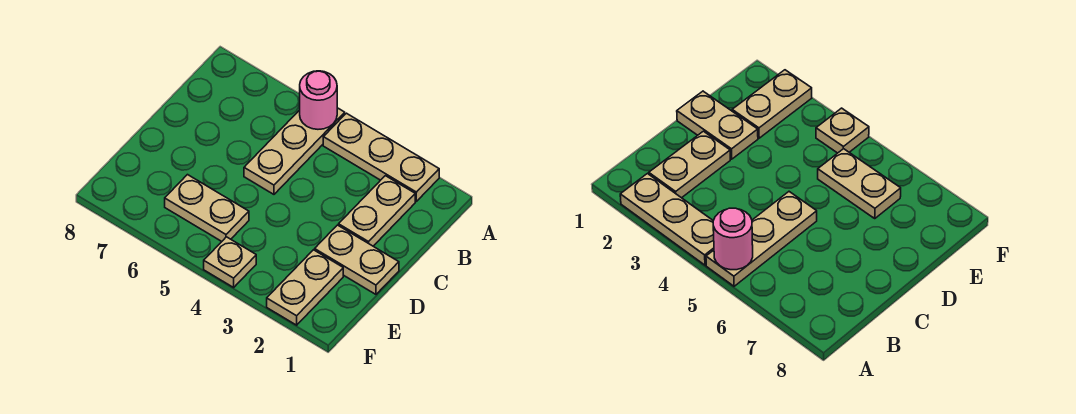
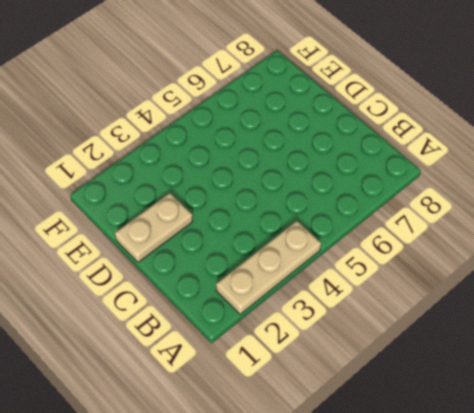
none -> tan plate A5:C5 level 1
none -> tan plate B2:C2 level 1

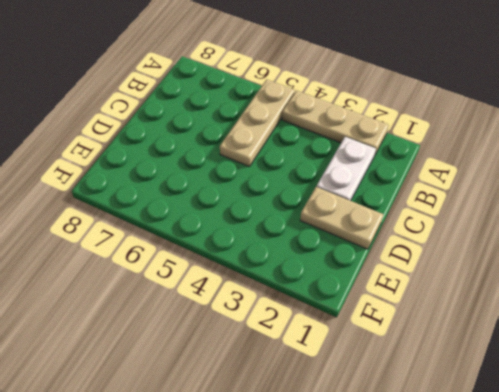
white plate B2:C2 level 1 -> tan plate B2:C2 level 1
none -> tan plate E2:F2 level 1
none -> tan plate E5:E6 level 1

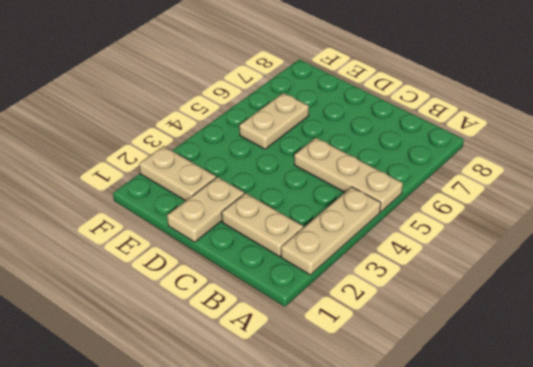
none -> tan plate F4 level 1
none -> pink round brick A5 level 2

